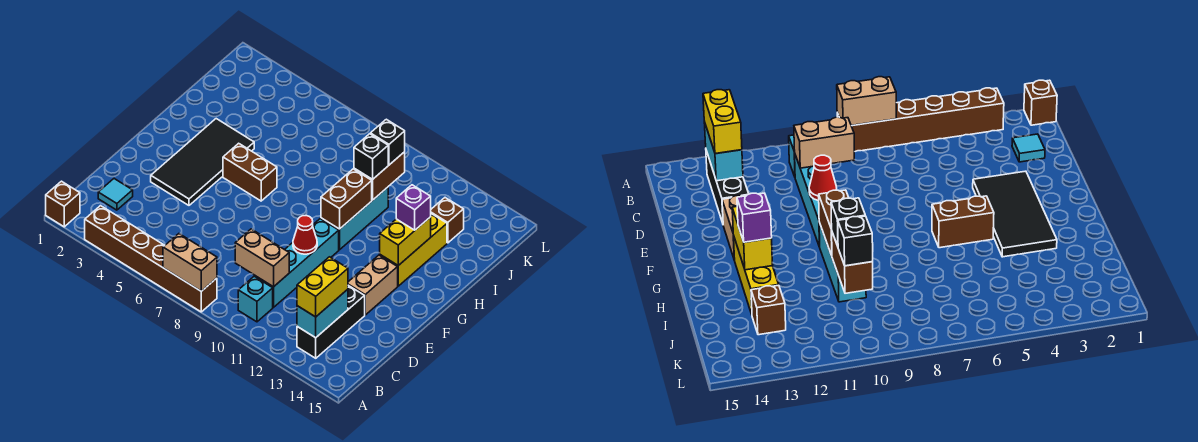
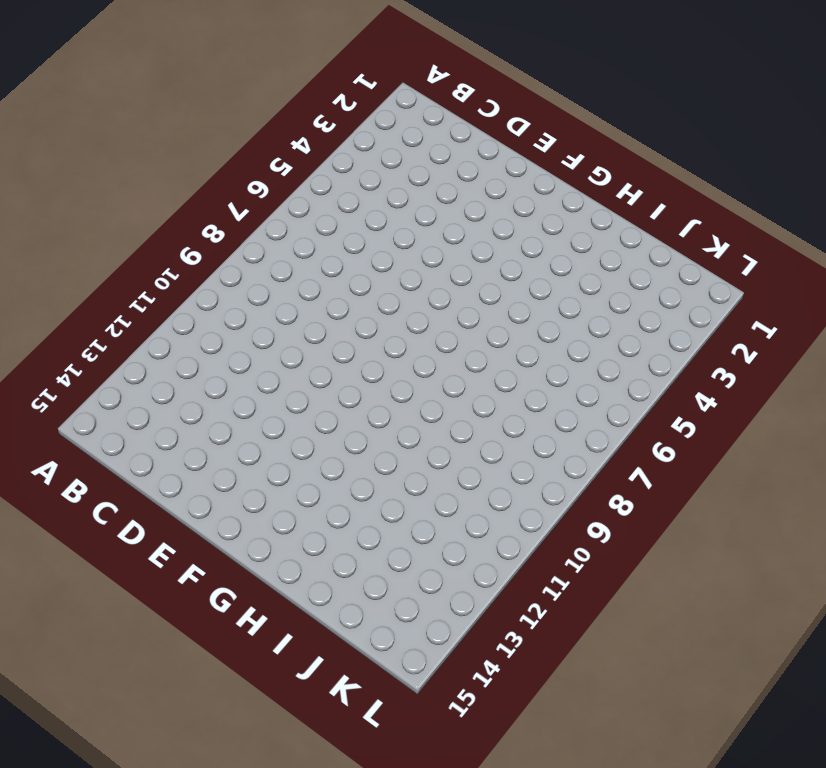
none -> brown brick A1 level 1
none -> brown brick A3:A8 level 1
none -> cyan brick B10 level 1

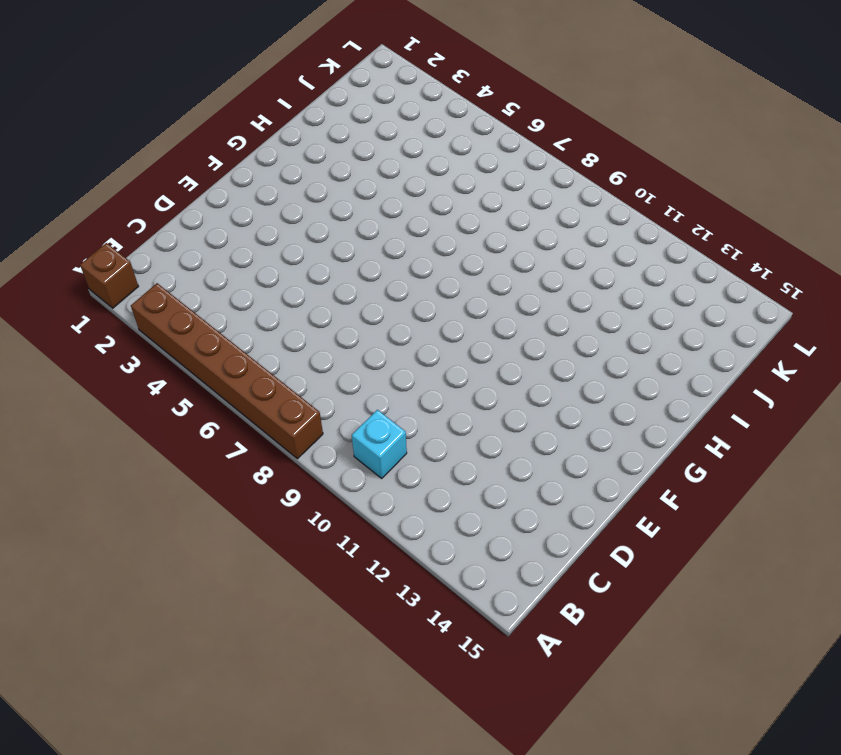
none -> black brick B13:D13 level 1
none -> cyan tile C2 level 1
none -> cyan brick C10:F10 level 1

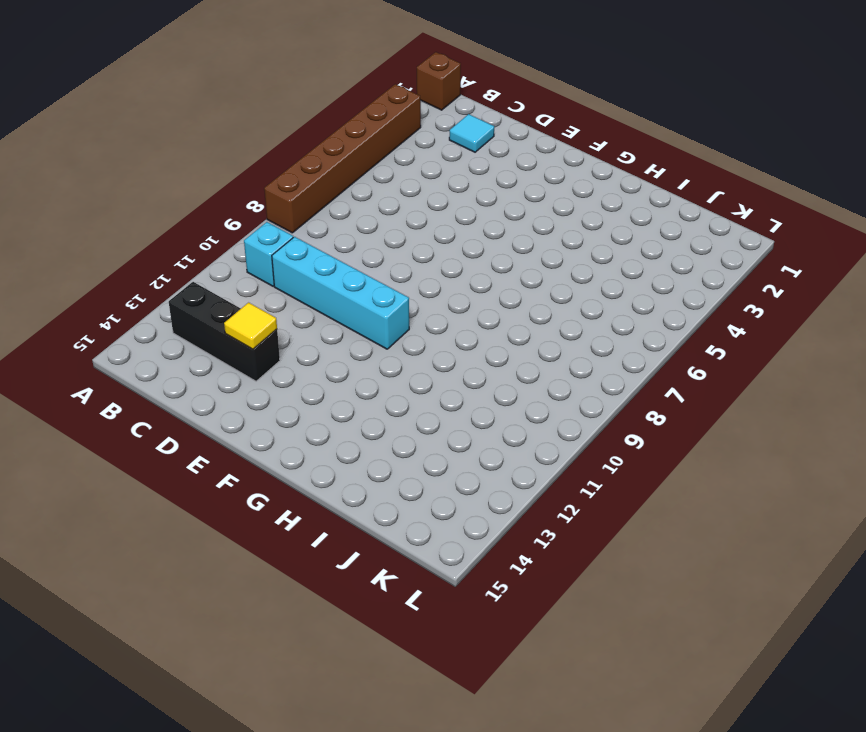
yellow tile D13 level 2 -> none
none -> black tile E3:H4 level 1
none -> tan brick E13:F13 level 1
none -> brown brick G5:G6 level 1

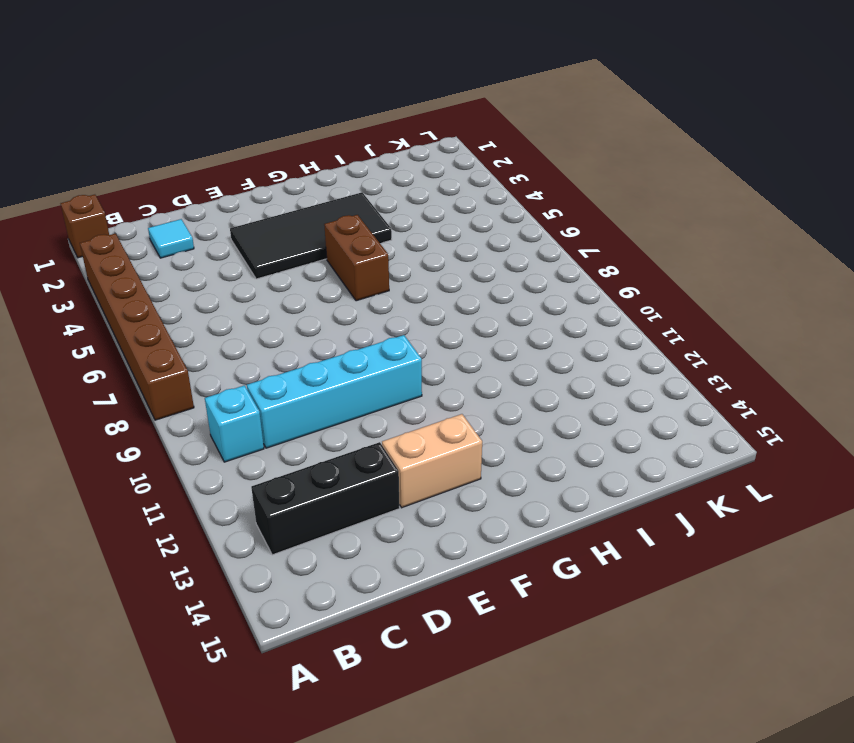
none -> cyan brick G10:I10 level 1
none -> yellow brick G13:I13 level 1
none -> brown brick J13 level 1

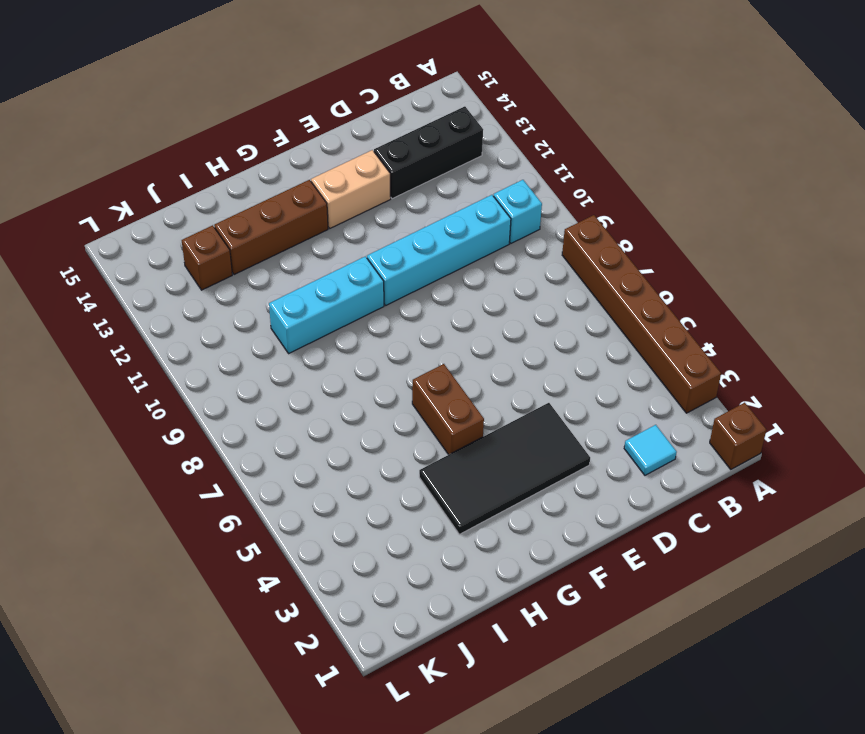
brown brick G13:I13 level 1 -> yellow brick G13:I13 level 1
none -> tan brick A7:A8 level 2
none -> cyan brick B13:C13 level 2
none -> tan brick C9:C10 level 2

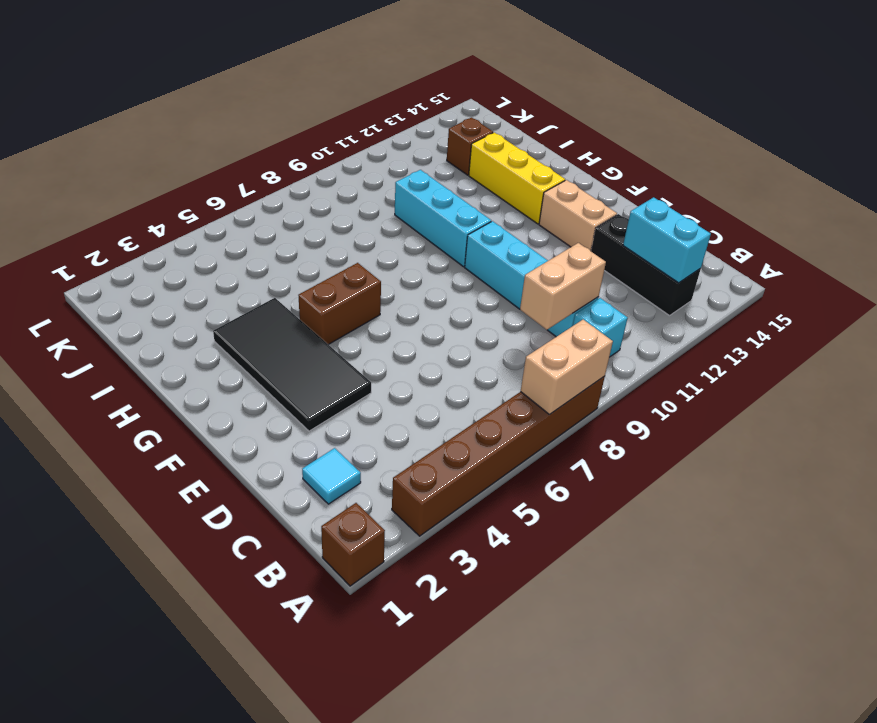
none -> red cone E10 level 2
none -> brown brick G10:H10 level 2
none -> yellow brick G13:H13 level 2

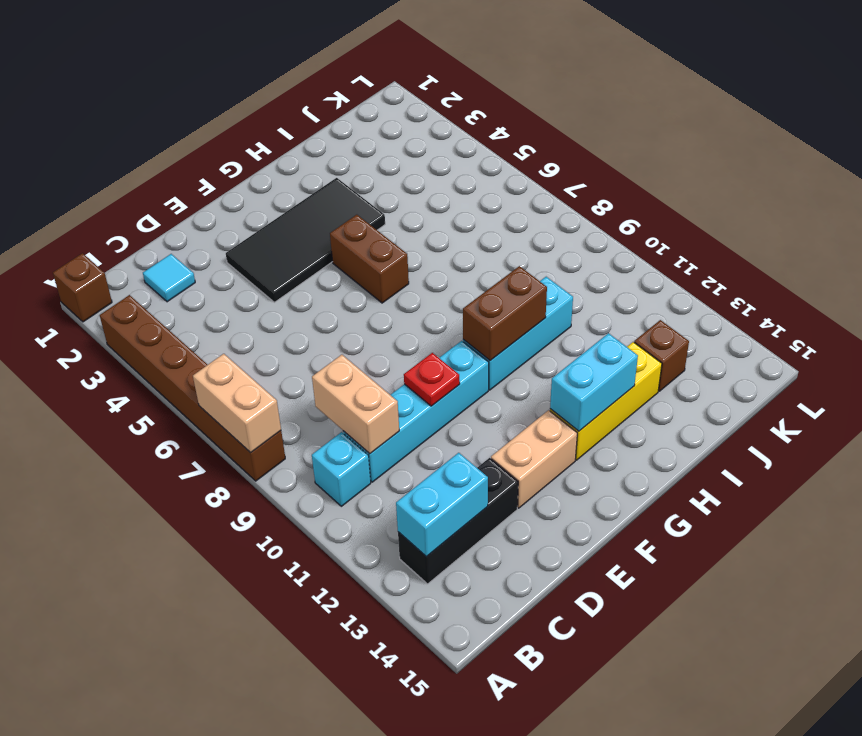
red plate E10 level 2 -> red cone E10 level 2
cyan brick G13:H13 level 2 -> yellow brick G13:H13 level 2
none -> brown brick I10:J10 level 2
none -> yellow brick B13:C13 level 3
none -> purple brick H13 level 3

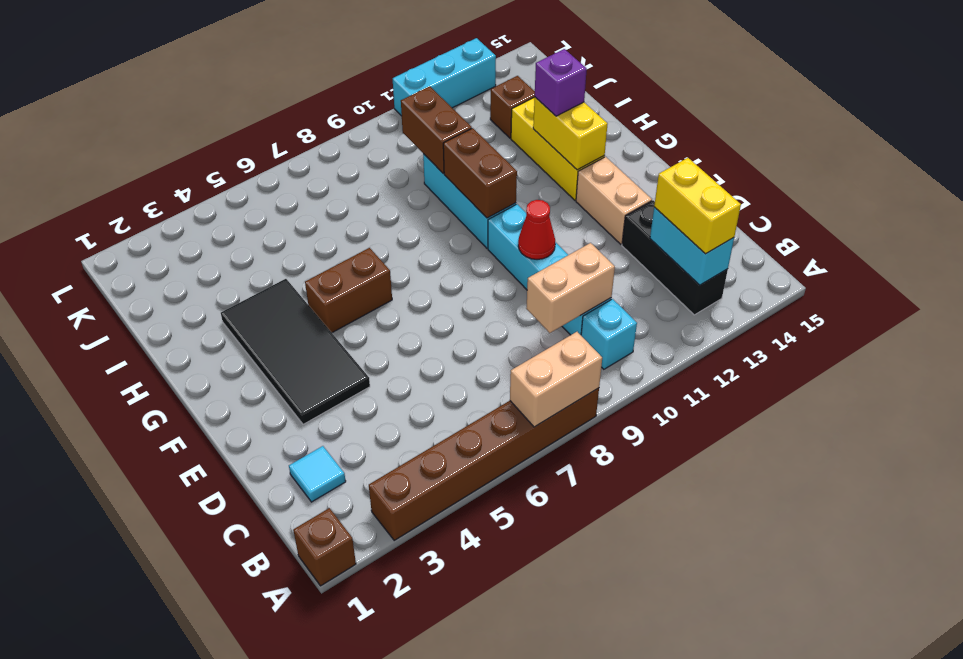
cyan brick L11:L13 level 1 -> none
none -> black brick I10 level 3
none -> black brick J10 level 3

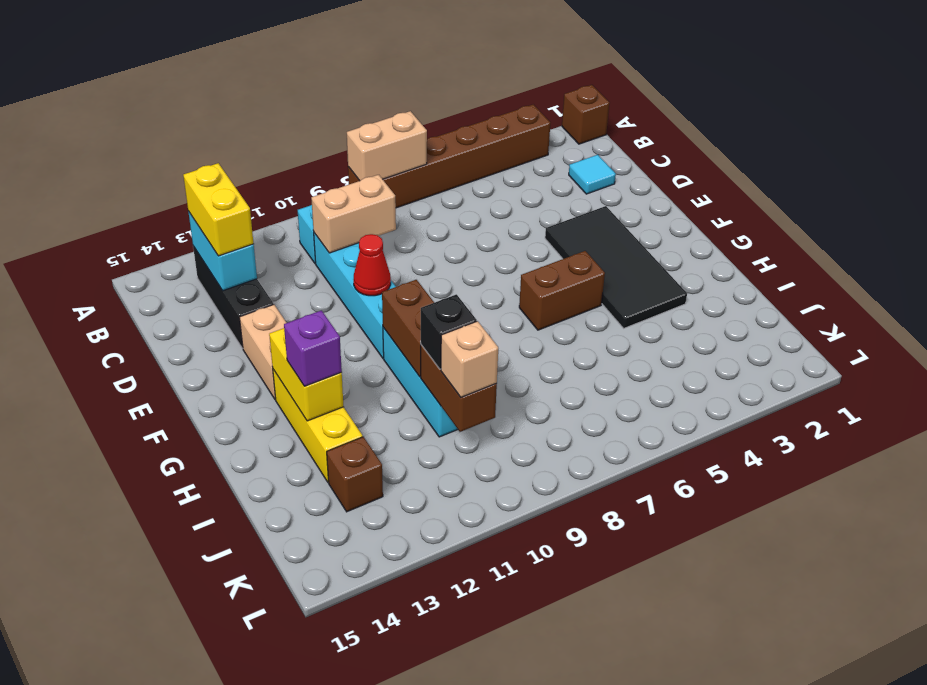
tan brick J10 level 3 -> black brick J10 level 3

